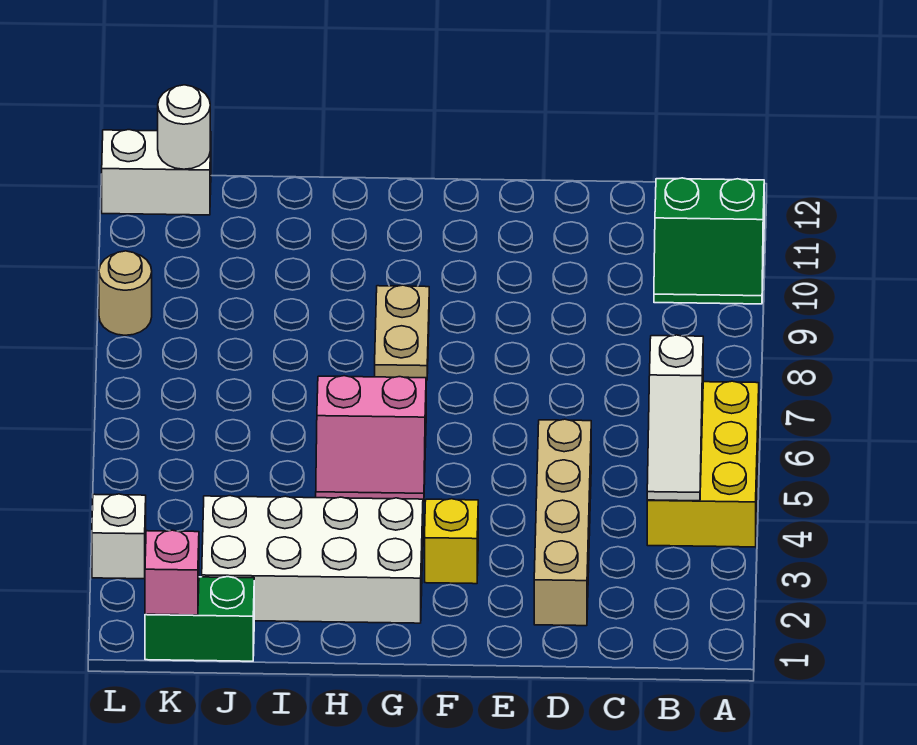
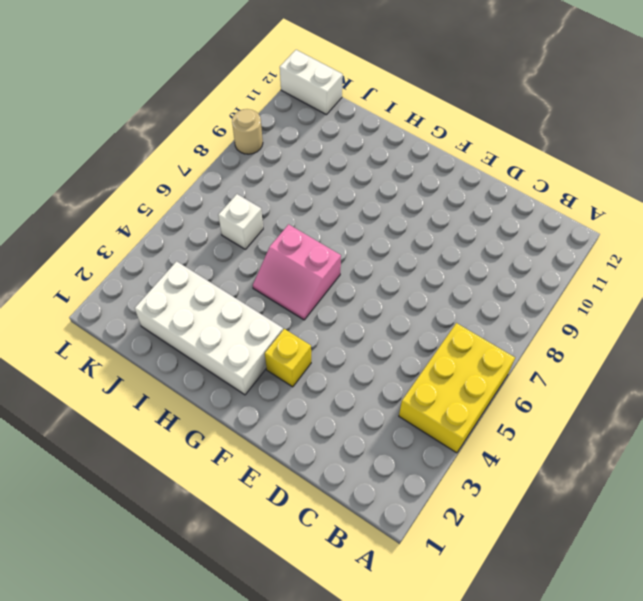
white brick J6 level 1 -> white brick L3 level 1
none -> green slope A10:B11 level 1 top 11
none -> tan brick D2:D5 level 1
none -> tan plate G8:G9 level 1

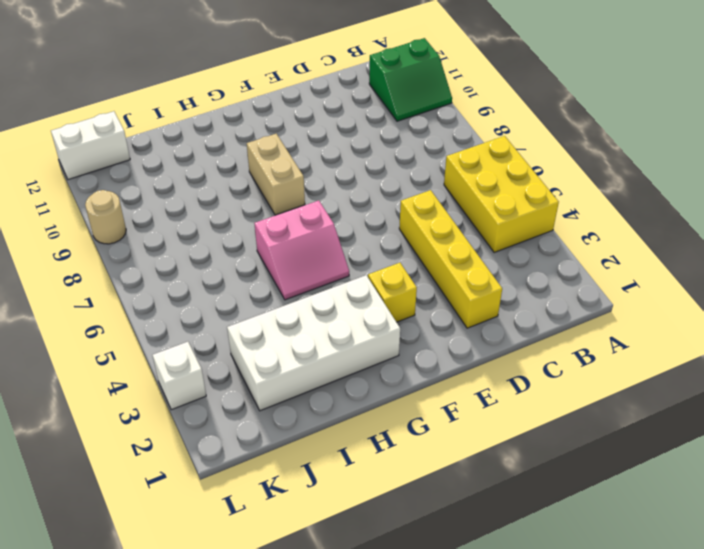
yellow brick D2:D5 level 1 -> tan brick D2:D5 level 1
tan brick G8:G9 level 1 -> tan plate G8:G9 level 1
none -> green brick J1:K1 level 1
none -> white slope B4:B6 level 2 top 6
none -> pink brick K1 level 2

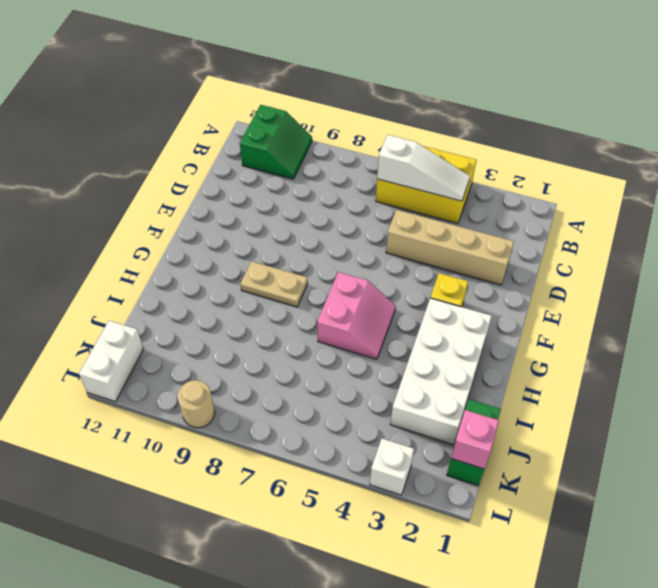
none -> white round brick K12 level 2

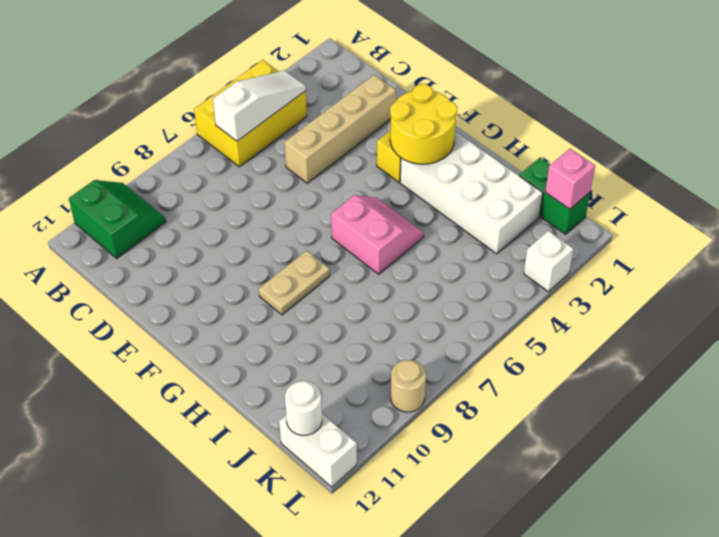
yellow round brick F2:G3 level 2 -> none

